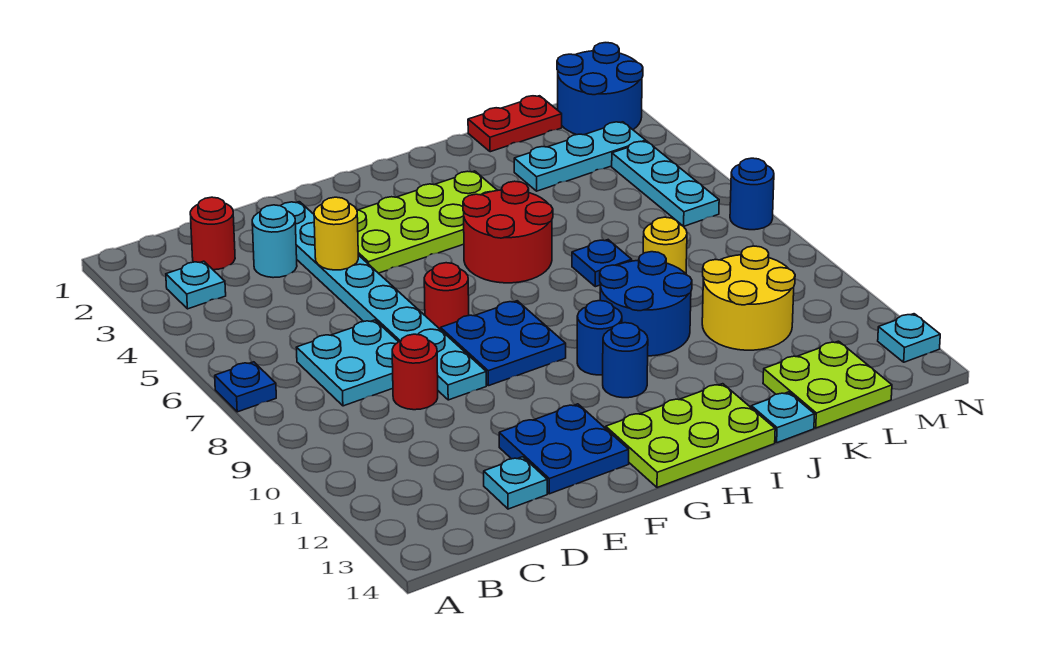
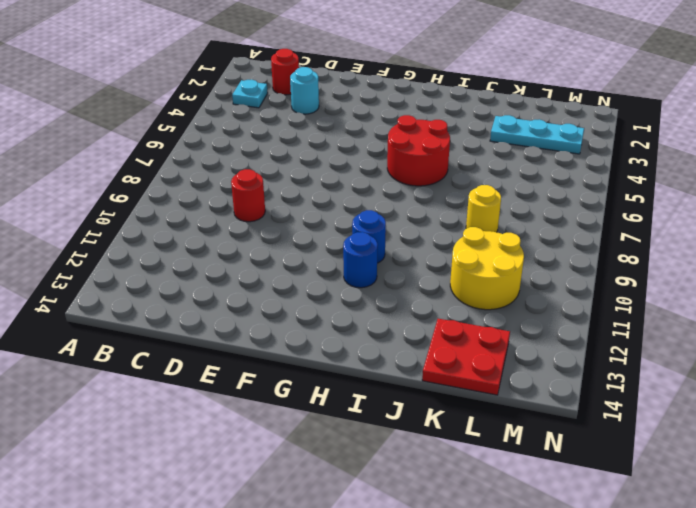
red plate K13:L14 level 1 -> lime plate K13:L14 level 1
none -> blue plate A7 level 1
none -> cyan plate C7:D8 level 1
none -> cyan plate D13 level 1

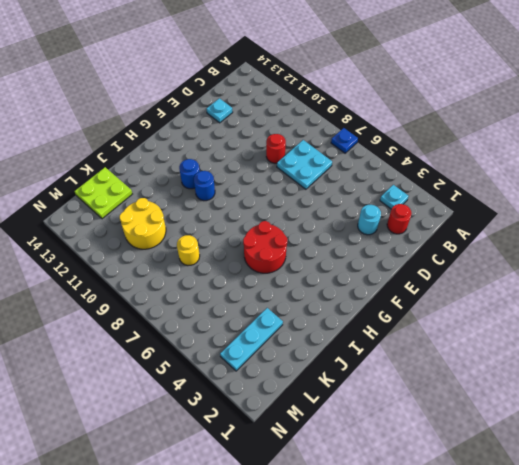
none -> cyan plate E2:E9 level 1
none -> blue plate E12:F13 level 1
none -> lime plate F3:I4 level 1

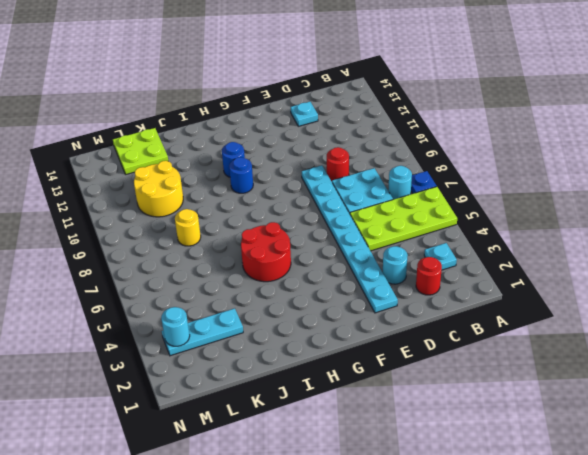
lime plate A5:D6 level 1 -> lime plate F3:I4 level 1
cyan round brick B7 level 1 -> none
cyan round brick M3 level 2 -> none
none -> blue plate E12:F13 level 1
none -> red round brick F7 level 1
none -> blue plate F8:G9 level 1

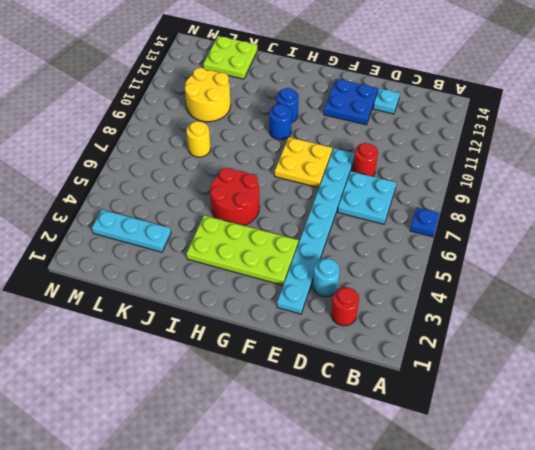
yellow plate F8:G9 level 1 -> blue plate F8:G9 level 1
none -> cyan plate B3 level 1
none -> red round brick F7 level 1
none -> lime plate G13:I14 level 1

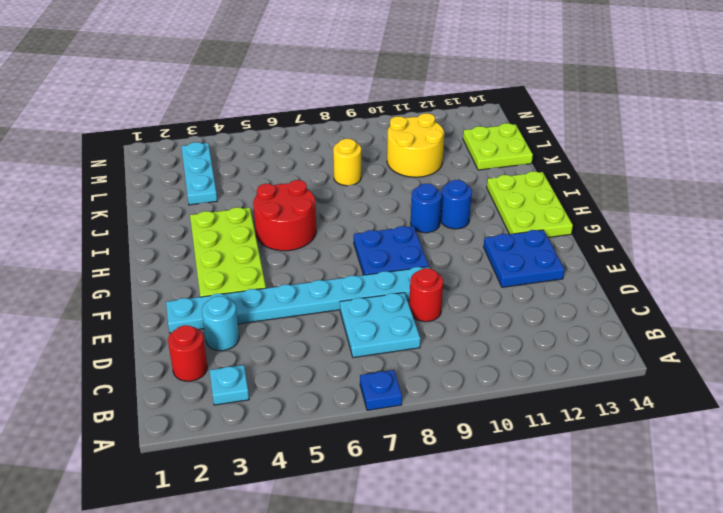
none -> cyan plate D13 level 1
none -> red round brick F7 level 1
none -> blue round brick I9:J10 level 1

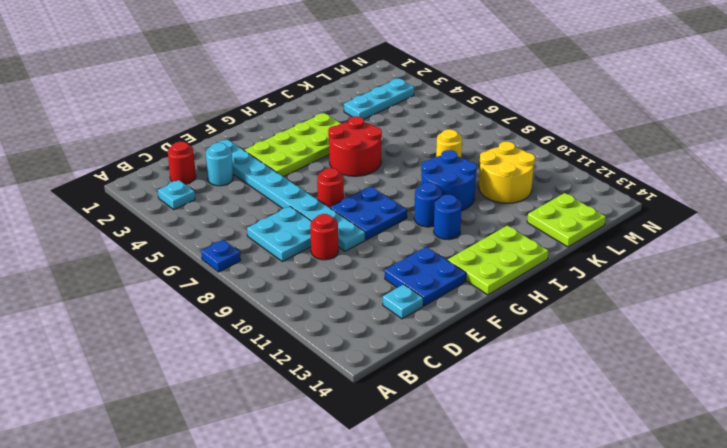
none -> blue plate J7 level 1
none -> cyan plate J14 level 1
none -> red plate K1:L1 level 1

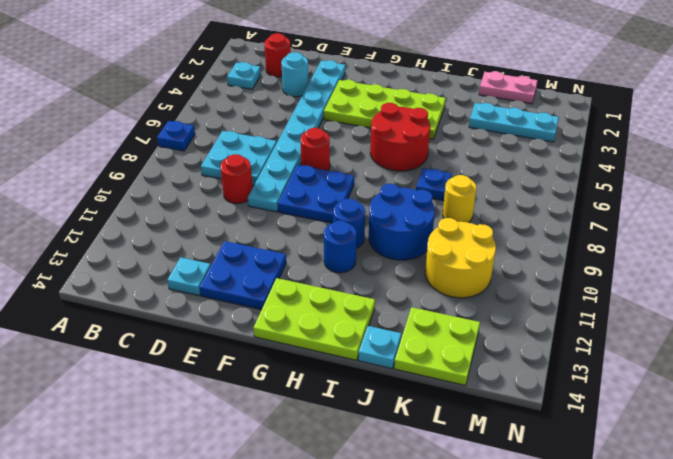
pink plate K1:L1 level 1 -> red plate K1:L1 level 1
none -> blue round brick M1:N2 level 1
none -> cyan plate M4:M6 level 1
none -> blue round brick N7 level 1

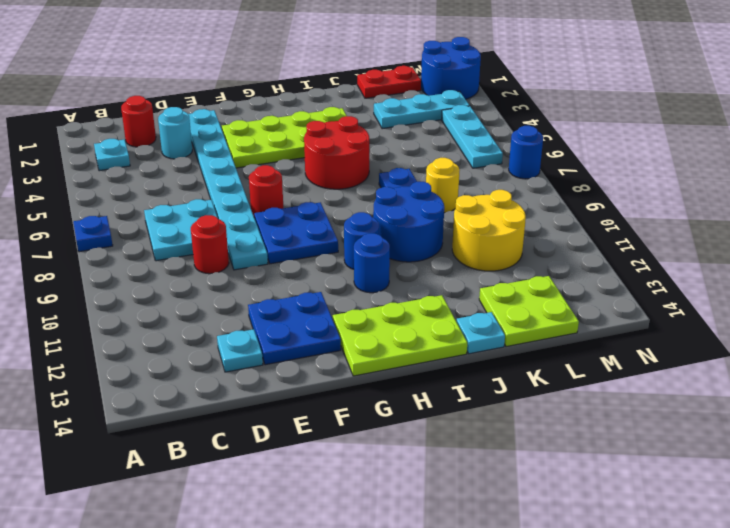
none -> cyan plate N13 level 1
none -> yellow round brick E4 level 2

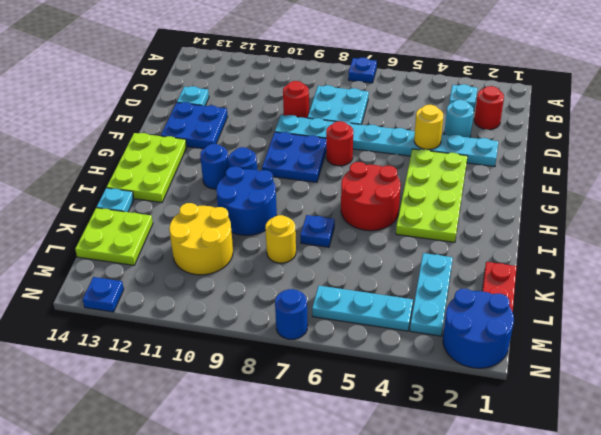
blue plate N13 level 1 -> cyan plate N13 level 1

